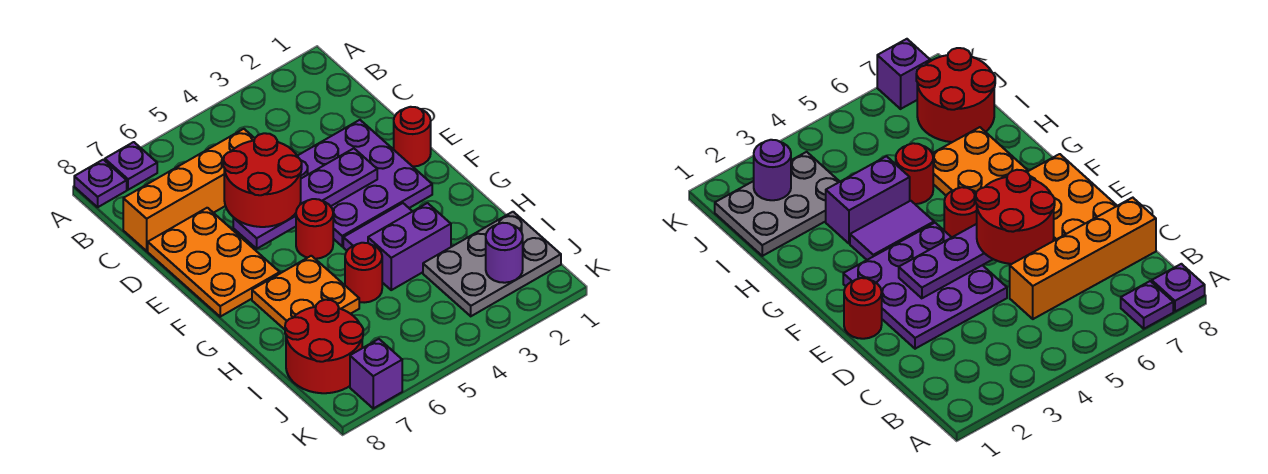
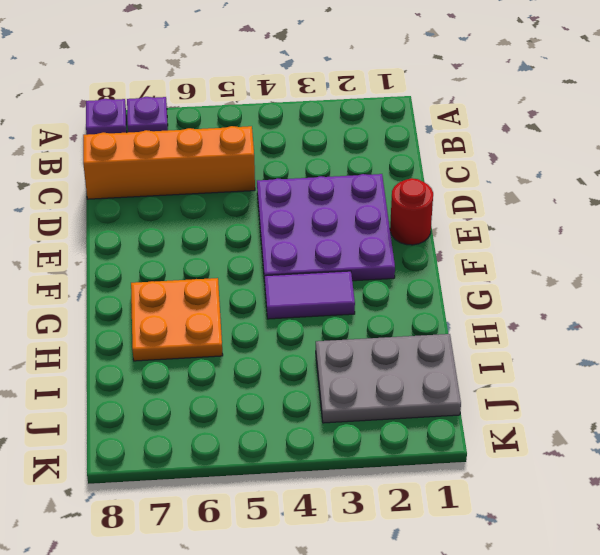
none -> orange plate D7:F8 level 1
none -> red round brick F5 level 1
none -> purple brick H3:H4 level 1

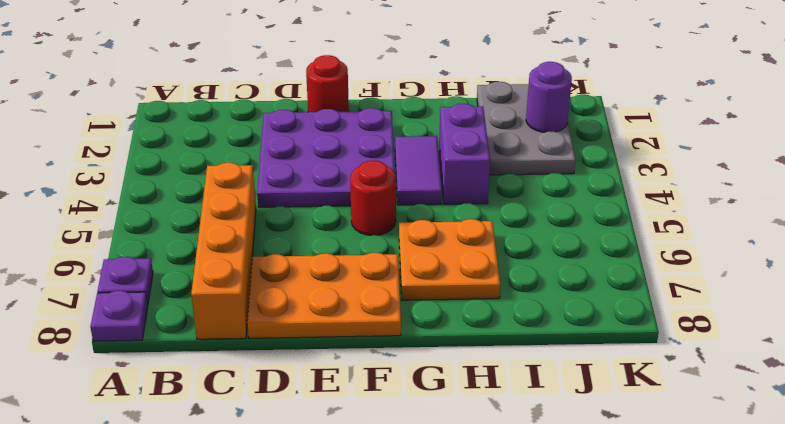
none -> red round brick H5 level 1
none -> red round brick I7:J8 level 1
none -> purple brick K7 level 1

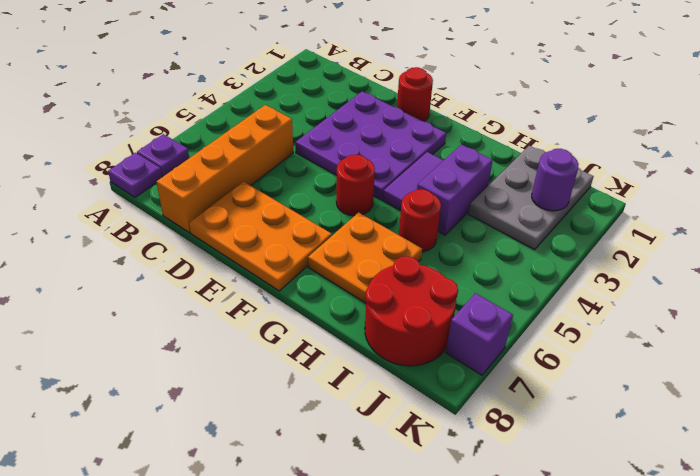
none -> purple plate E3:E6 level 2
none -> red round brick D5:E6 level 3

